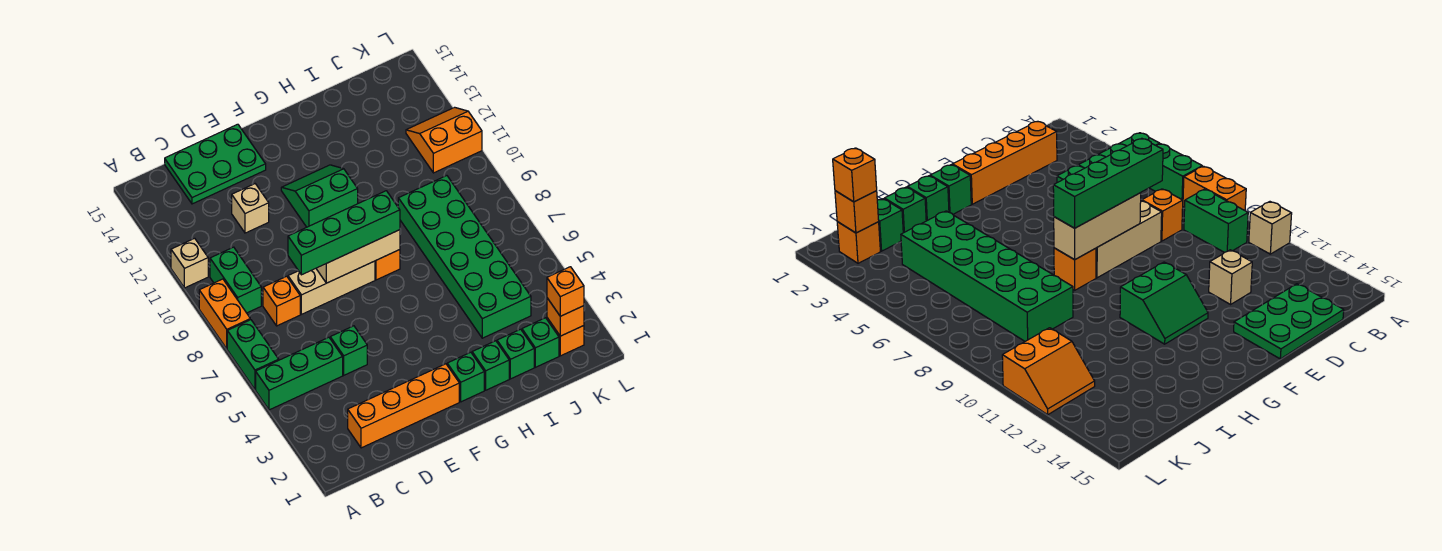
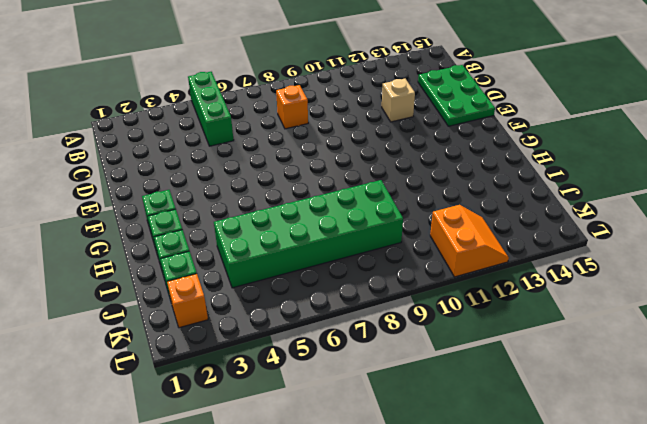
none -> green brick A6:A7 level 1
none -> orange brick A8:A9 level 1
none -> tan brick A11 level 1

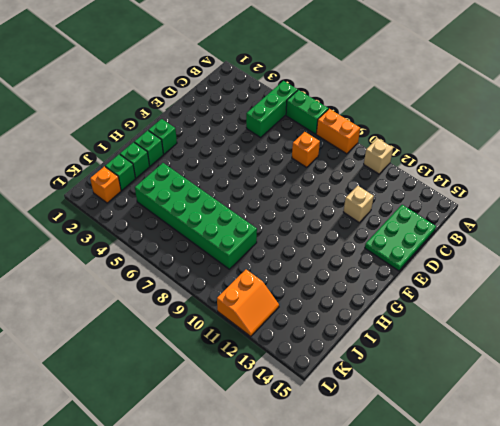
none -> green brick B9:B10 level 1
none -> orange brick C2:F2 level 1
none -> green brick D5 level 1

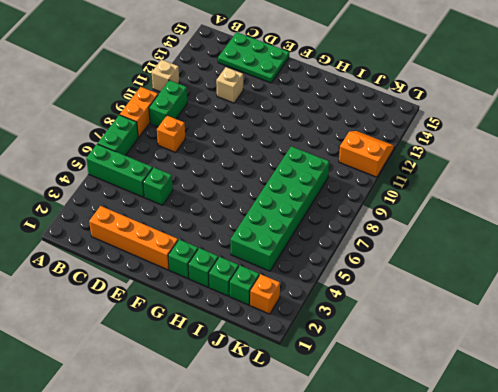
none -> tan brick D8:F8 level 1
none -> green slope F11:G12 level 1 top 11
none -> orange brick G8 level 1

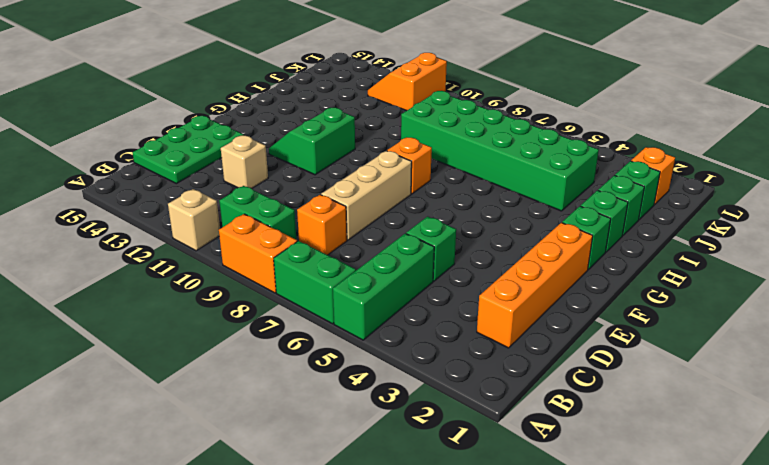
none -> tan brick E8:G8 level 2
none -> orange brick K2 level 2
none -> green brick D8:G8 level 3

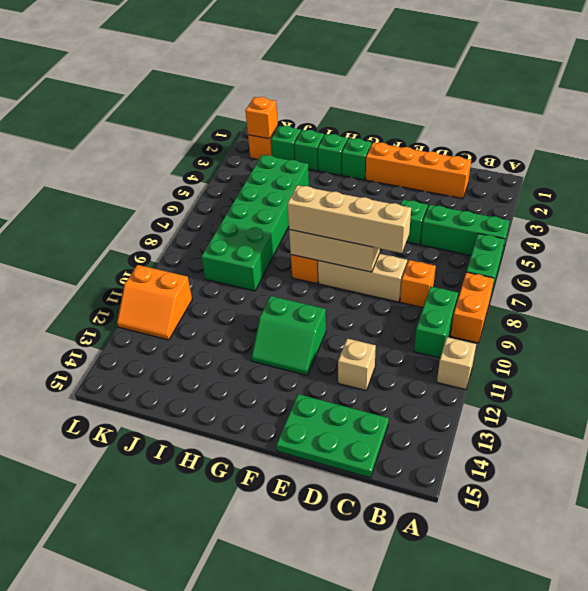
tan brick D8:G8 level 3 -> green brick D8:G8 level 3
none -> orange brick K2 level 3

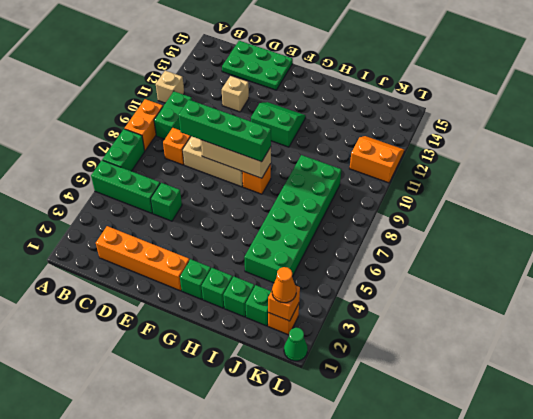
orange cone K2 level 3 -> orange brick K2 level 3
green cone L1 level 1 -> none

